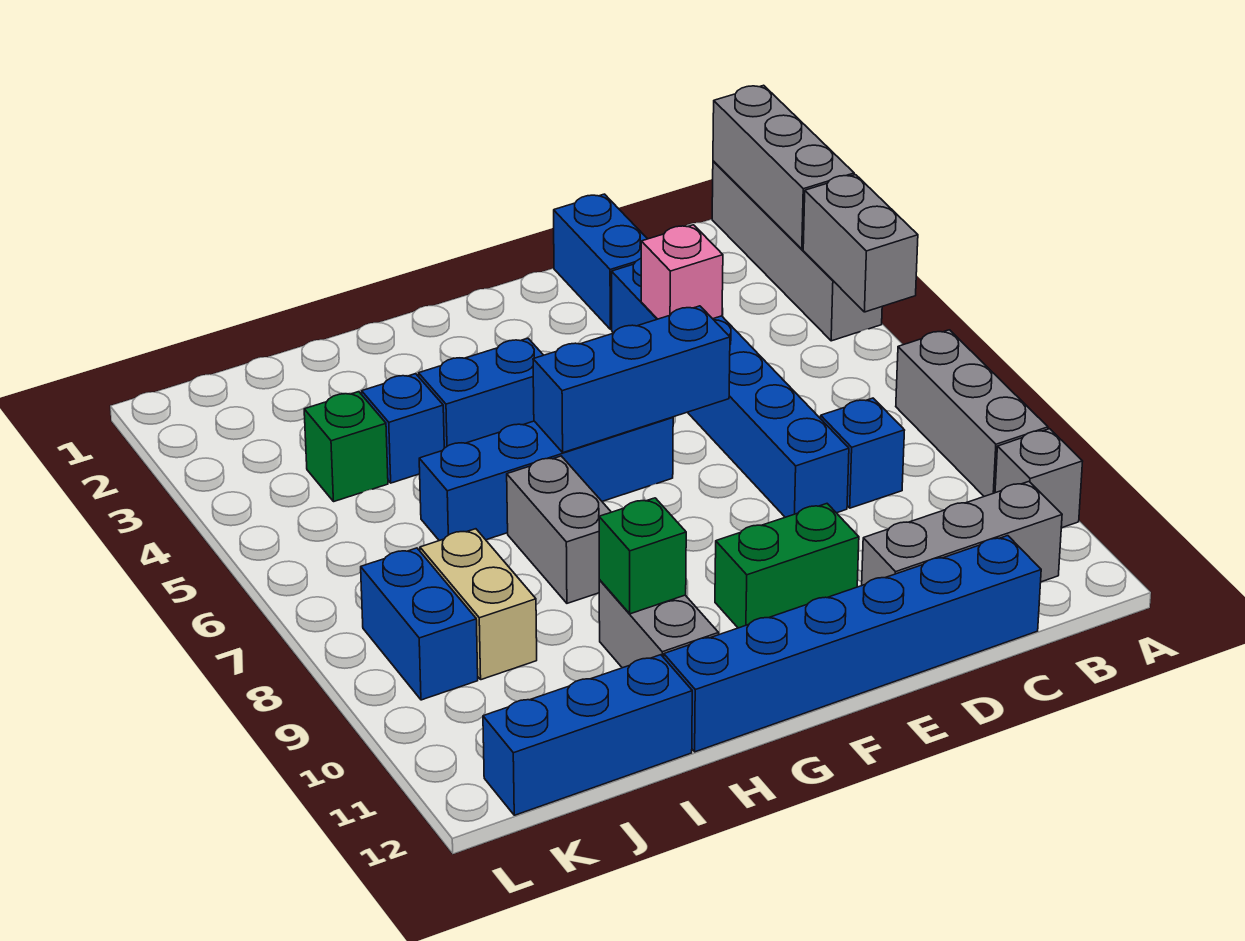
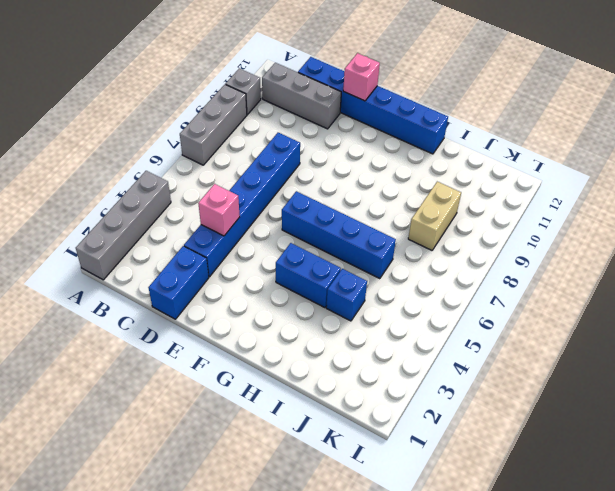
pink brick E12 level 2 -> none
none -> blue brick C8 level 1
none -> green brick E10:F10 level 1
none -> grey brick H7:H8 level 1

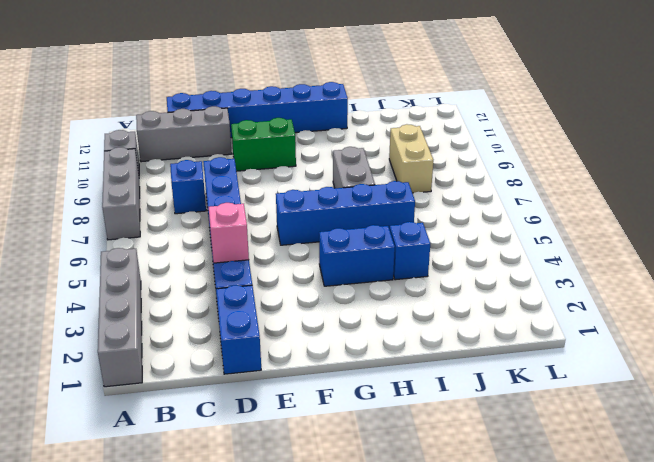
none -> grey brick H10:H11 level 1
none -> blue brick I12:K12 level 1
none -> green brick J4 level 1

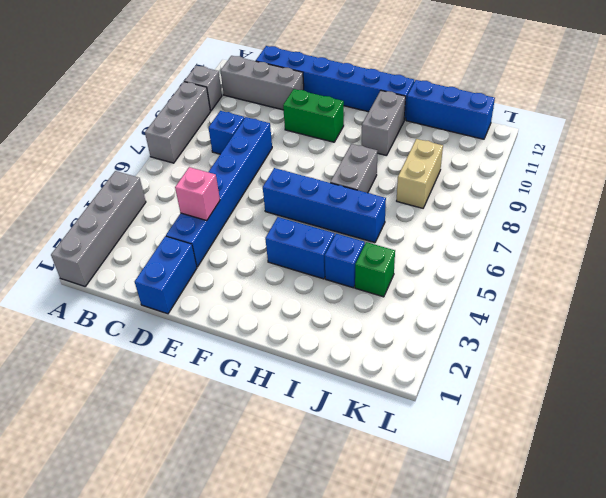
none -> blue brick K8:K9 level 1
none -> grey brick A1:A3 level 2
none -> grey brick A4:A5 level 2

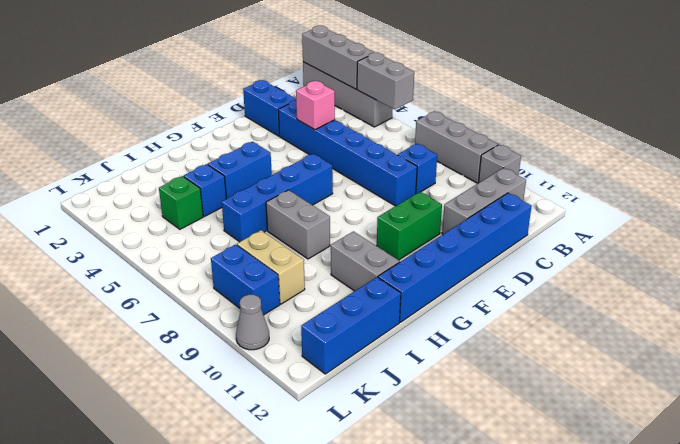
grey cone L10 level 1 -> none
none -> blue brick E6:G6 level 2
none -> green brick H10 level 2

